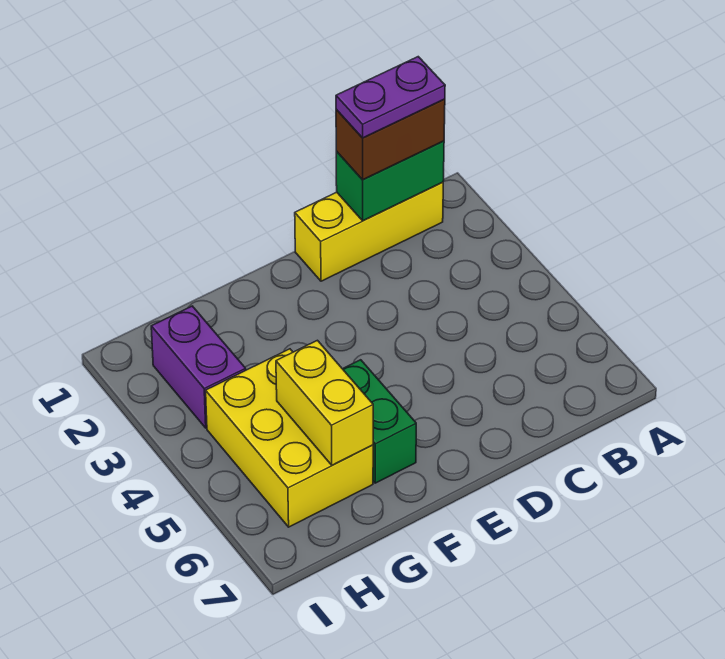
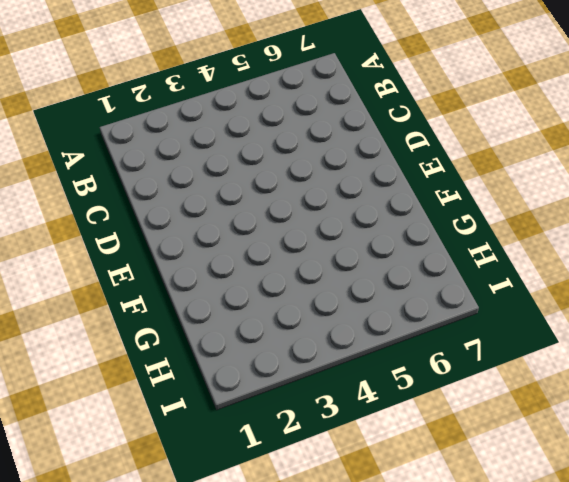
none -> yellow brick B1:D1 level 1
none -> green brick F5:F6 level 1

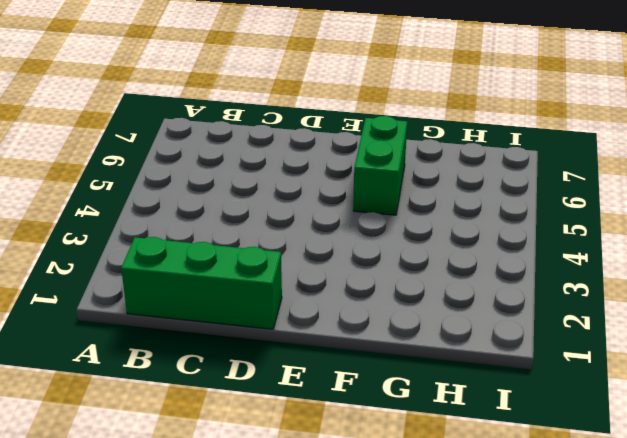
green brick B1:D1 level 1 -> yellow brick B1:D1 level 1
none -> yellow brick G4:H6 level 1
none -> purple brick H2:H3 level 1

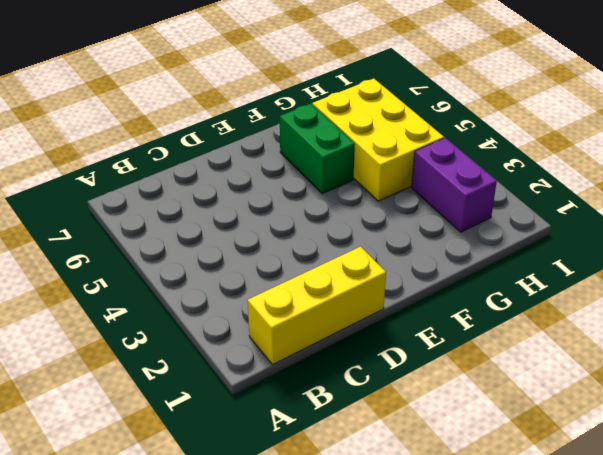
none -> green brick B1:C1 level 2
none -> yellow brick G5:G6 level 2

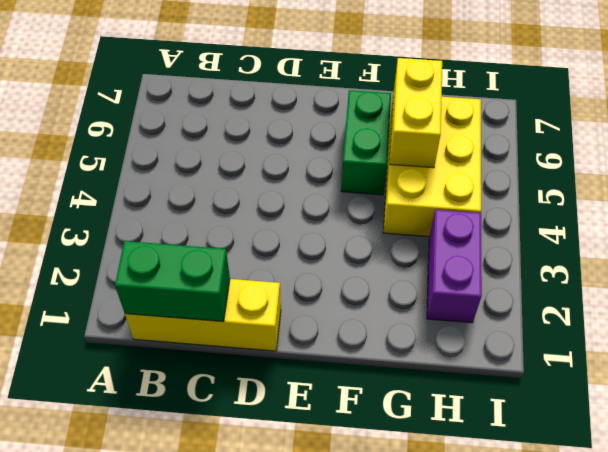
none -> brown brick B1:C1 level 3
none -> purple plate B1:C1 level 4

